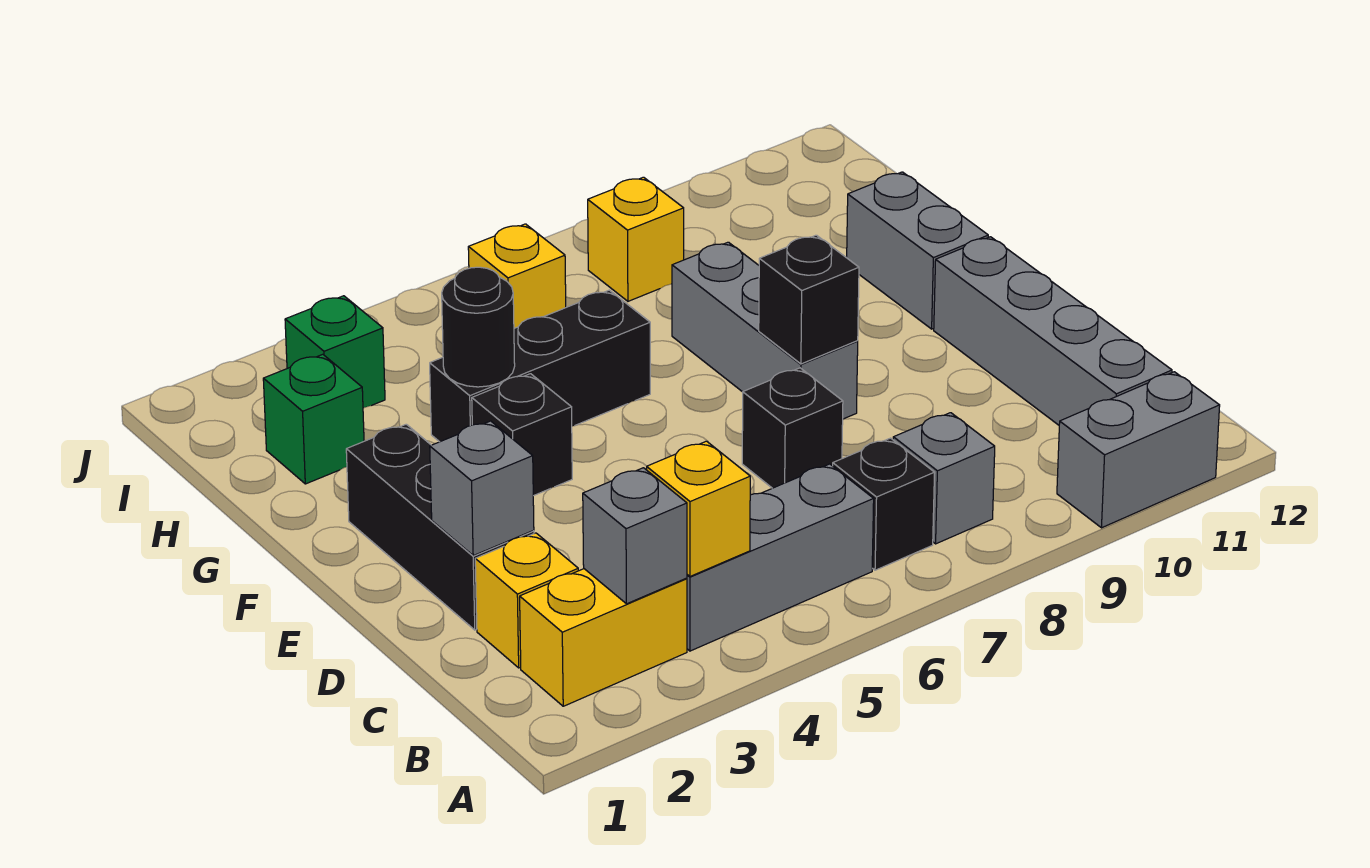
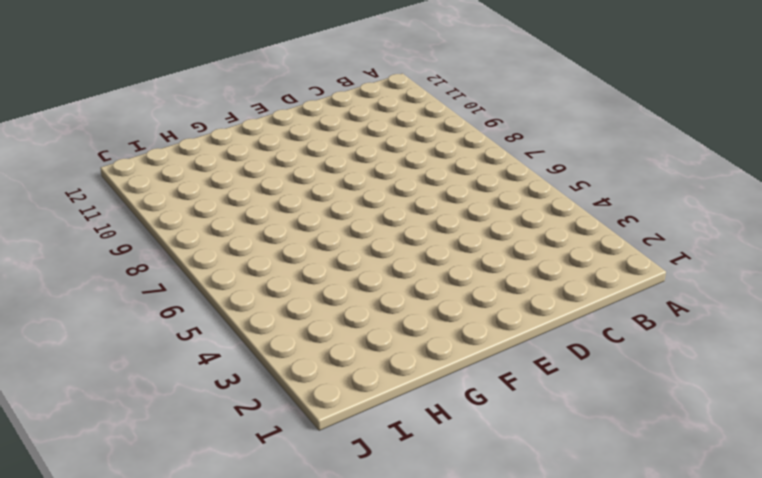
none -> grey brick A10:A11 level 1
none -> yellow brick B2:B3 level 1
none -> grey brick B4:B6 level 1

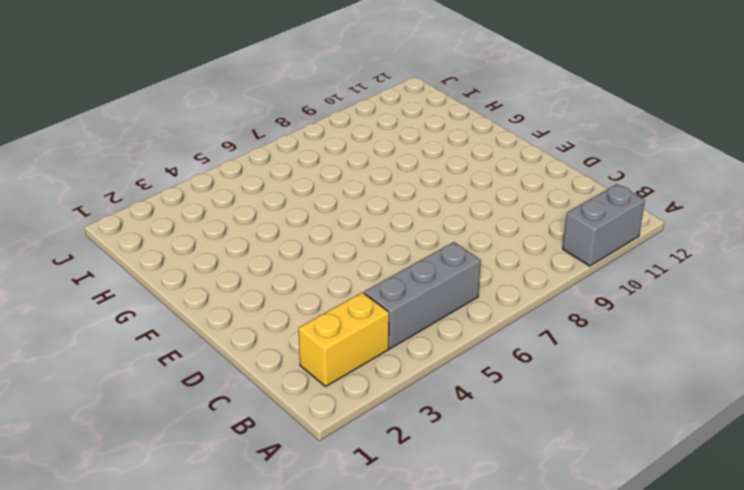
none -> black brick B7 level 1
none -> grey brick B8 level 1
none -> grey brick B11:E11 level 1

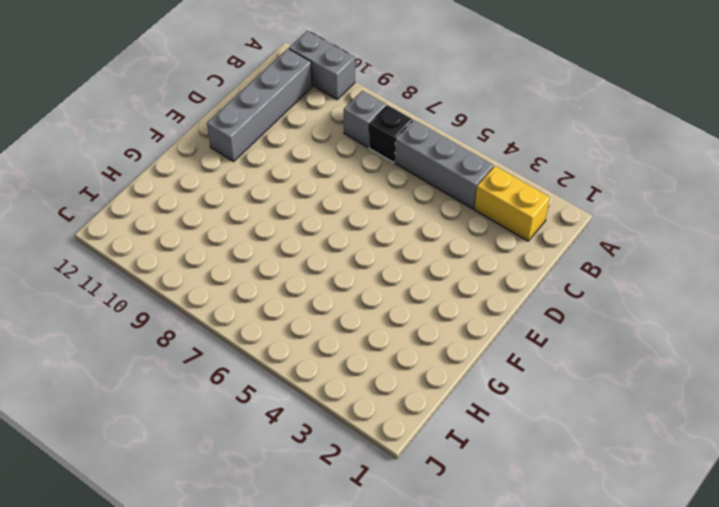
none -> yellow brick C2 level 1
none -> black brick D2:F2 level 1
none -> black brick D7 level 1

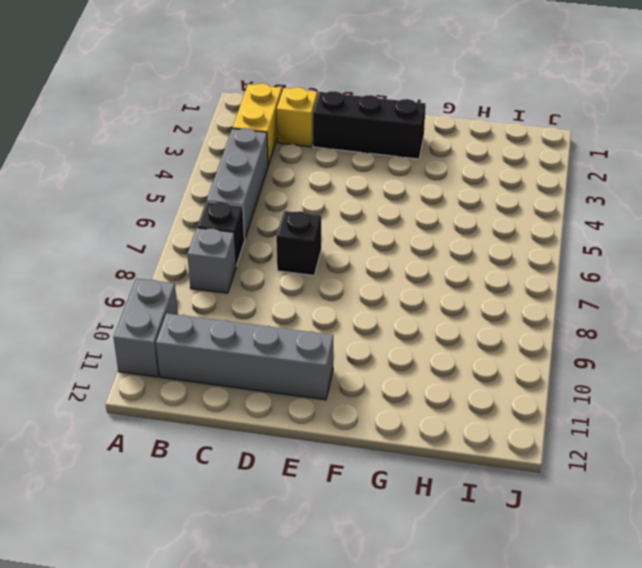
none -> grey brick E8:G8 level 1
none -> black brick F4 level 1
none -> grey brick F11:G11 level 1

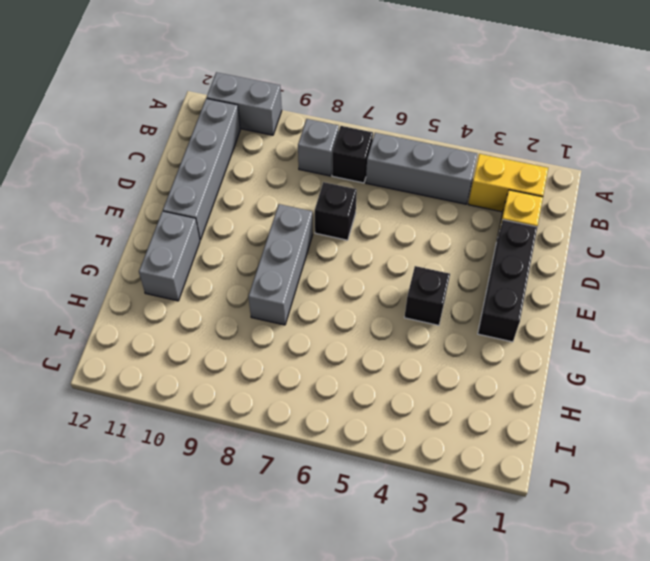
none -> black brick G4:G6 level 1
none -> green brick H2 level 1
none -> green brick I3 level 1

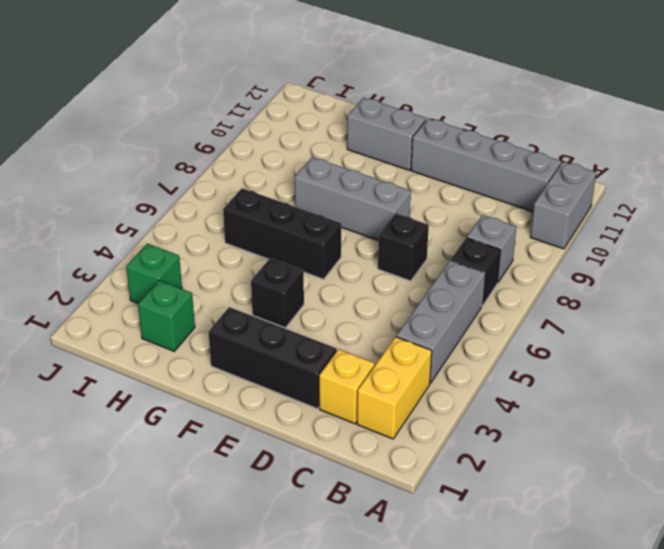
black brick F6:H6 level 1 -> black brick G4:G6 level 1
none -> yellow brick I6 level 1
none -> yellow brick I8 level 1
none -> grey brick B3 level 2

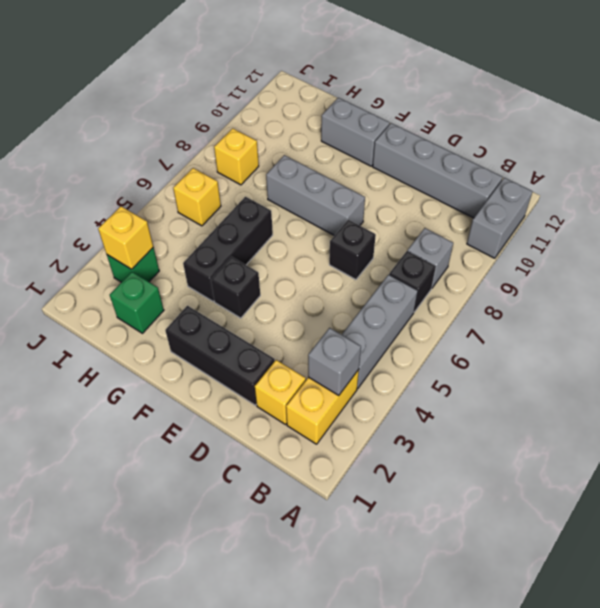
yellow brick I3 level 2 -> yellow brick B4 level 2
none -> grey brick D2 level 2
none -> black brick E8 level 2
none -> black round brick G4 level 2

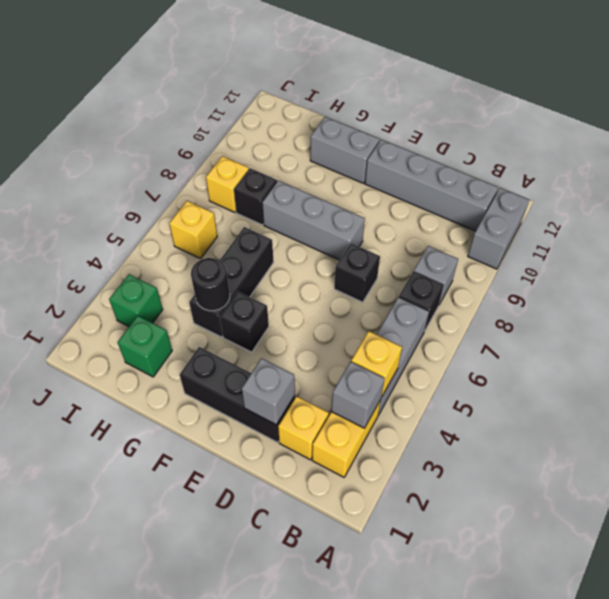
black brick H8 level 1 -> black brick E8 level 2

